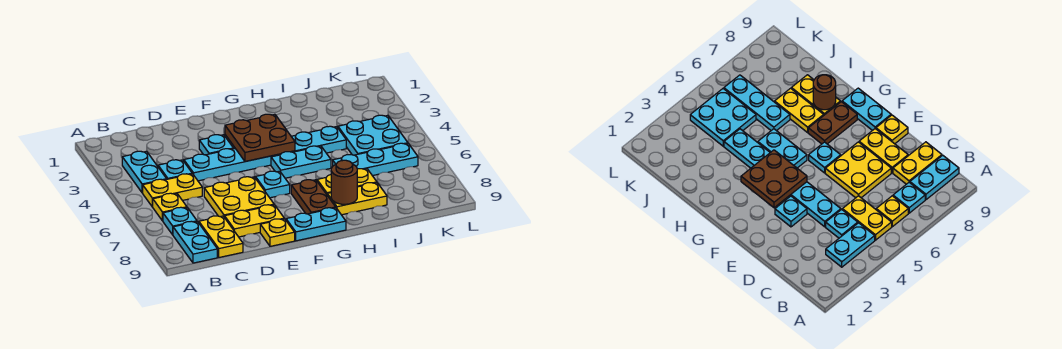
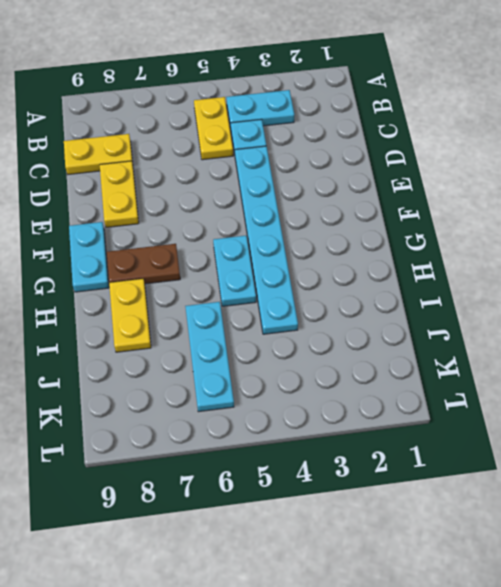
none -> yellow plate B6 level 1
none -> cyan plate B7 level 1
none -> cyan plate B8:B9 level 1

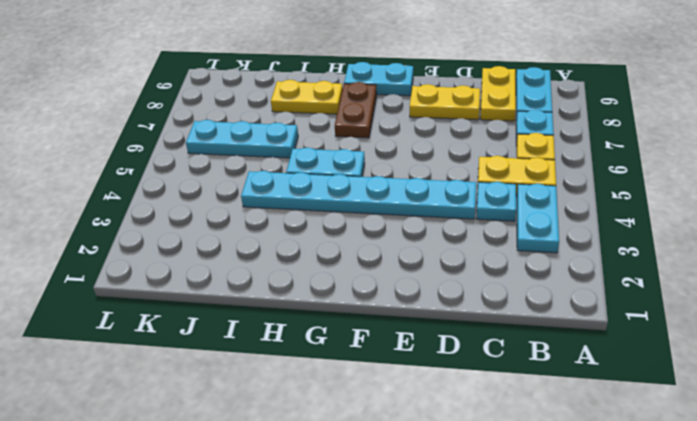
none -> yellow plate D6:E7 level 1
none -> cyan plate E3 level 1
none -> yellow plate E9 level 1

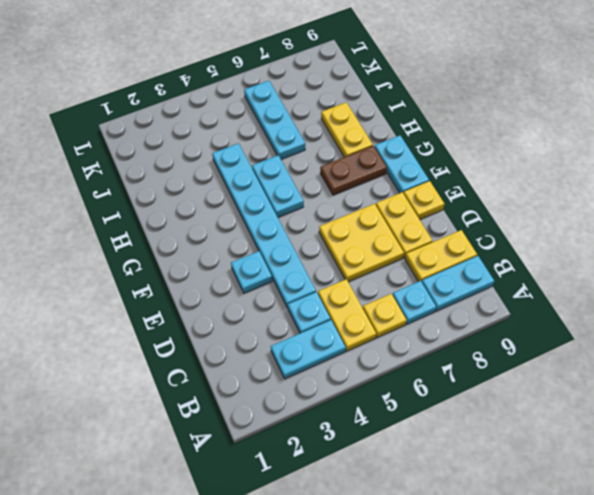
none -> cyan plate F6 level 1
none -> yellow plate H7:I7 level 1
none -> cyan plate J4:K5 level 1

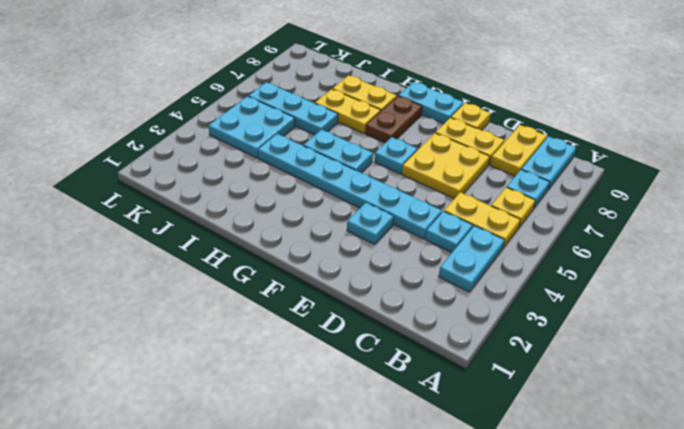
none -> brown plate F3:G4 level 2
none -> brown round brick H8 level 2

